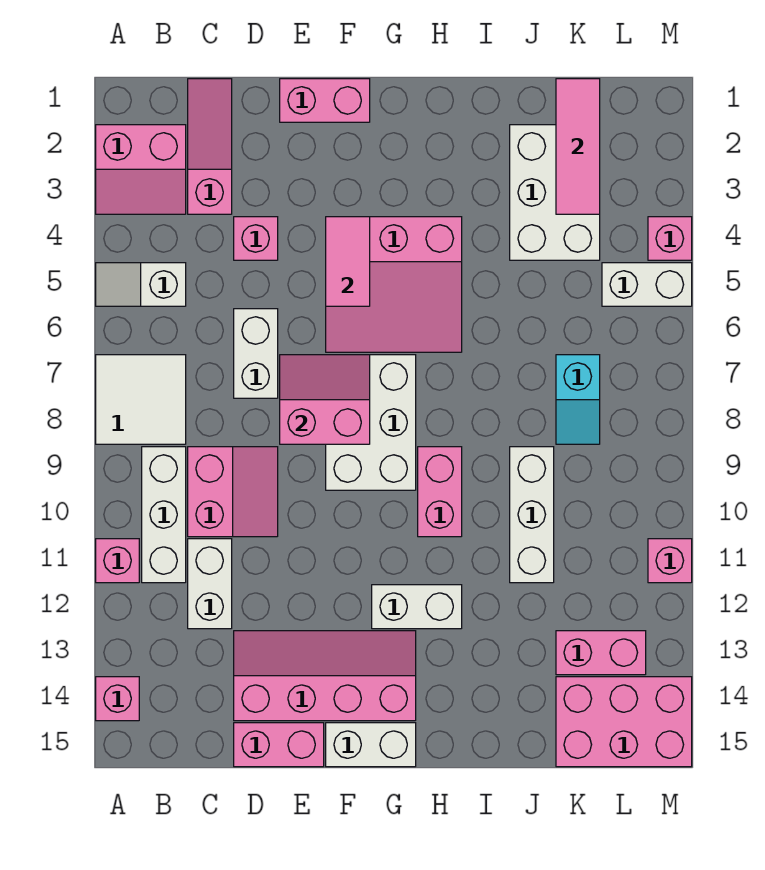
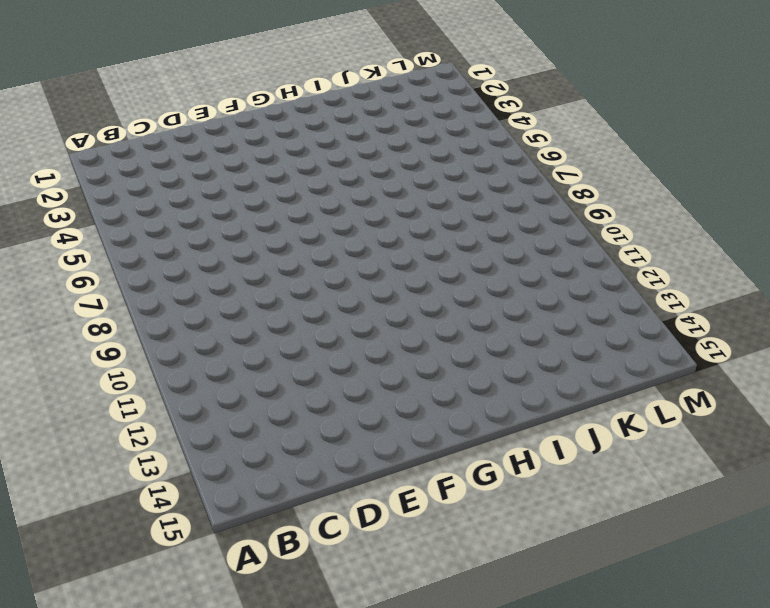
none -> pink slope A2:B3 level 1 top 2
none -> white slope A5:B5 level 1 top B
none -> white tile A7:B8 level 1
none -> pink brick A11 level 1

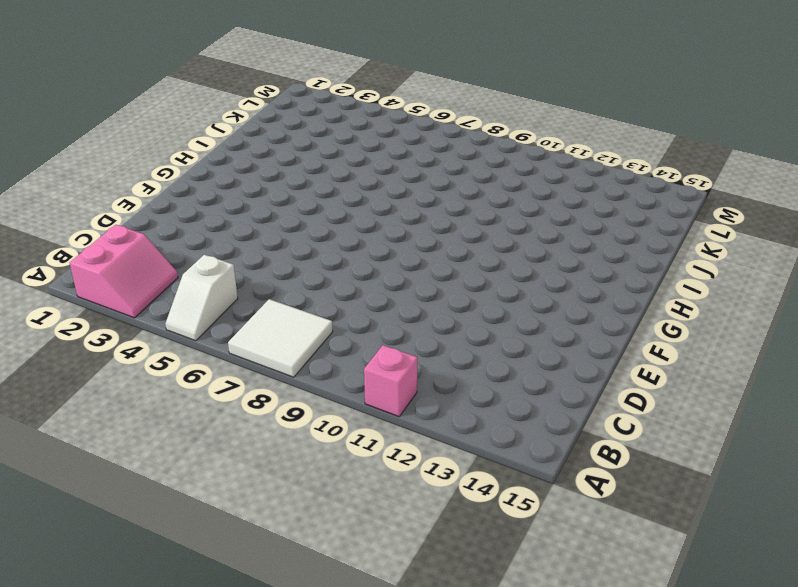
none -> pink brick A14 level 1
none -> white brick B9:B11 level 1
none -> pink slope C1:C3 level 1 top 3
none -> pink slope C9:D10 level 1 top C

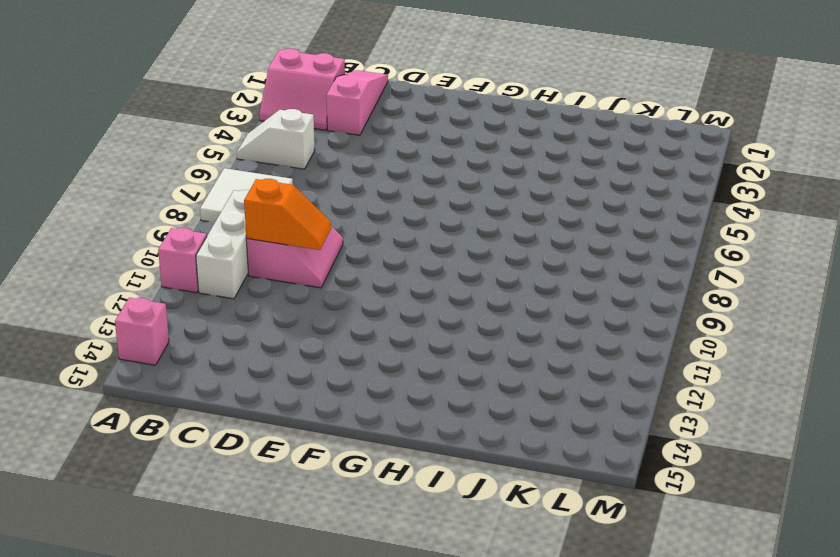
orange slope C10:D10 level 2 top C -> none
none -> white brick C11:C12 level 1
none -> pink brick D4 level 1
none -> white brick D6:D7 level 1
none -> pink slope D13:G14 level 1 top 14

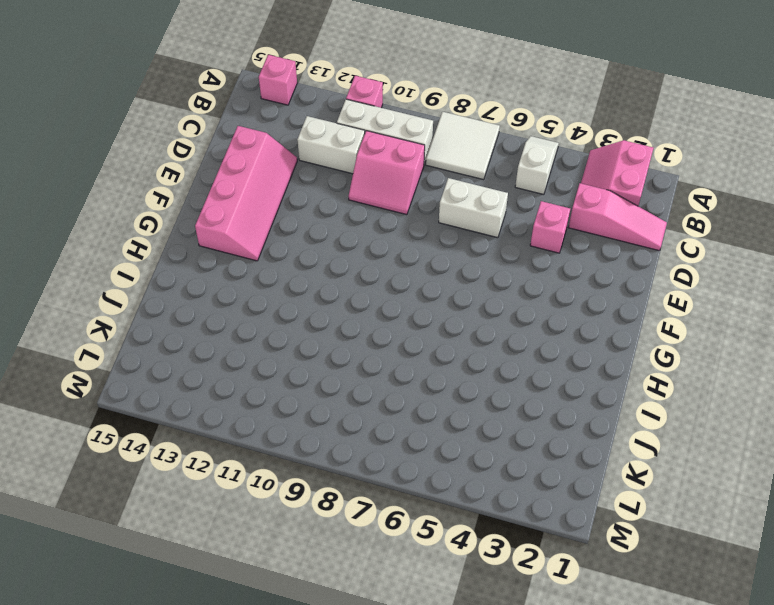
none -> pink brick D15:E15 level 1
none -> pink brick E1:F1 level 1
none -> pink slope F4:H6 level 1 top 4
none -> white brick F7:G9 level 1

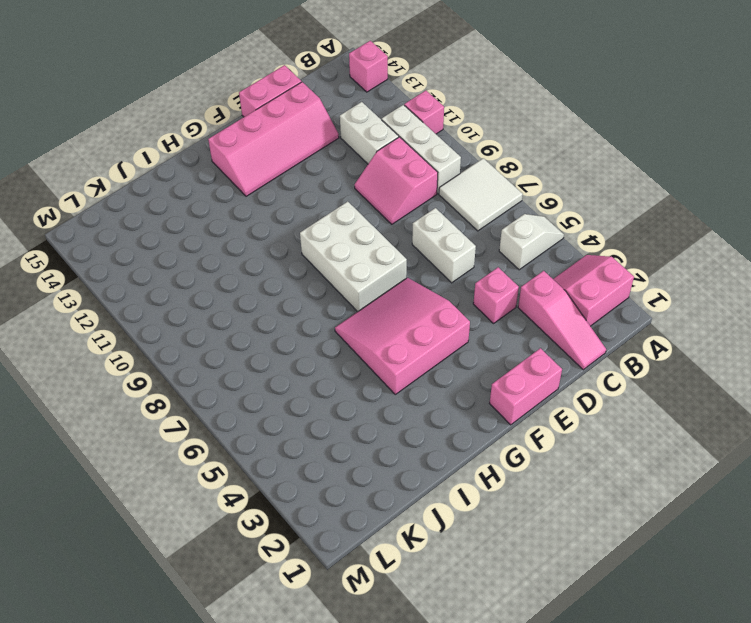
none -> white brick F15:G15 level 1
none -> white brick G12:H12 level 1
none -> pink brick H9:H10 level 1
none -> white brick J2:K4 level 1

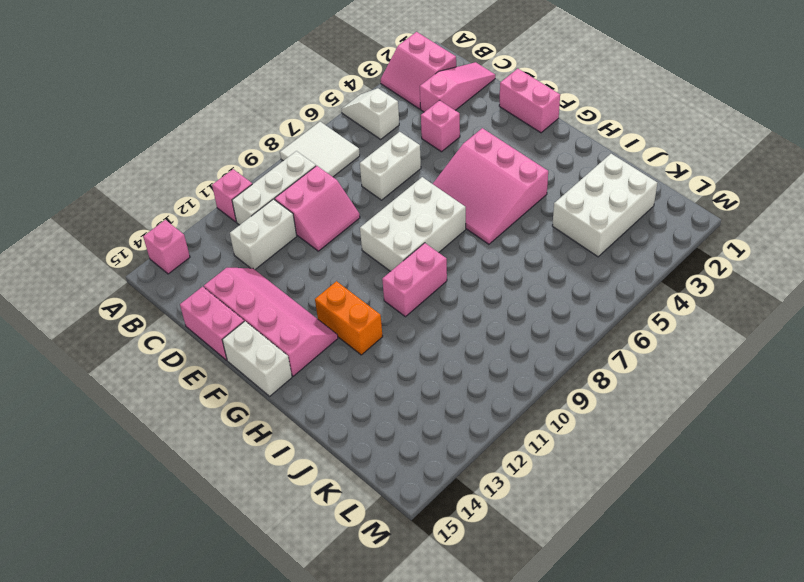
orange brick G12:H12 level 1 -> white brick G12:H12 level 1
none -> white brick J9:J11 level 1
none -> cyan slope K7:K8 level 1 top 7
none -> pink brick K13:L13 level 1
none -> pink brick K14:M15 level 1

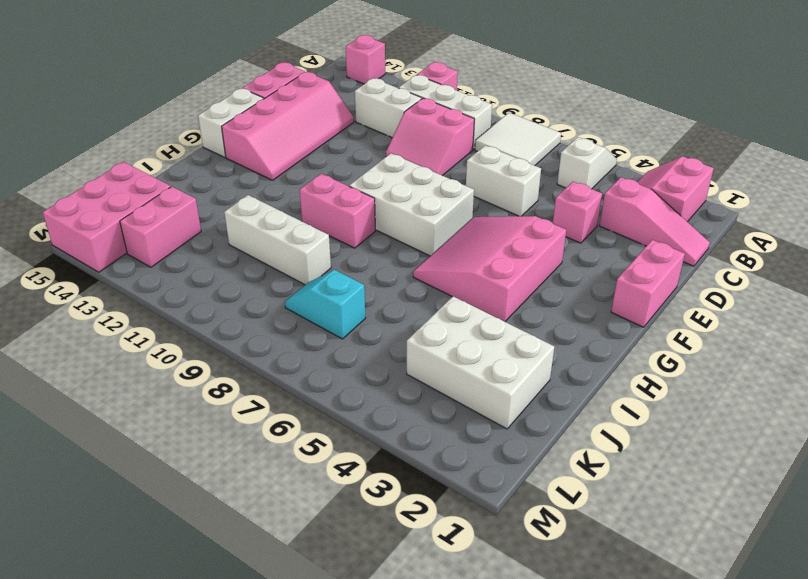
none -> white brick G12:H12 level 1
none -> white brick L5:M5 level 1
none -> pink brick M4 level 1
none -> pink brick M11 level 1

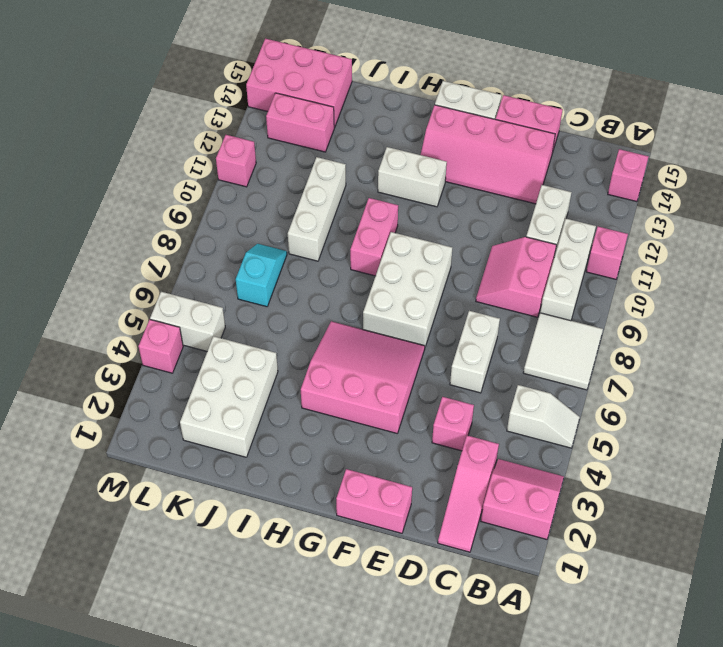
none -> pink slope E7:F8 level 2 top 8
none -> pink tile F4:F5 level 2
none -> pink tile K1:K3 level 2

